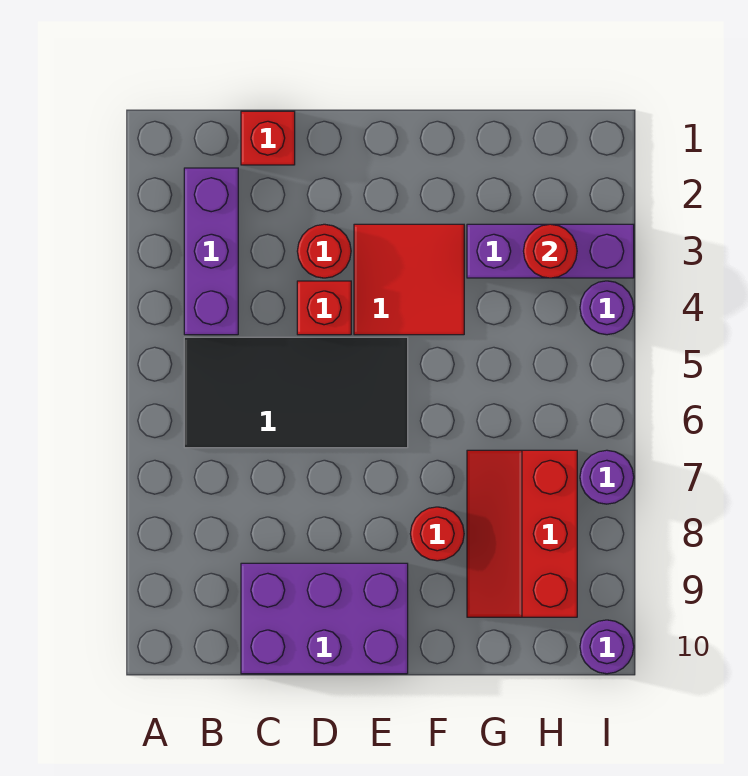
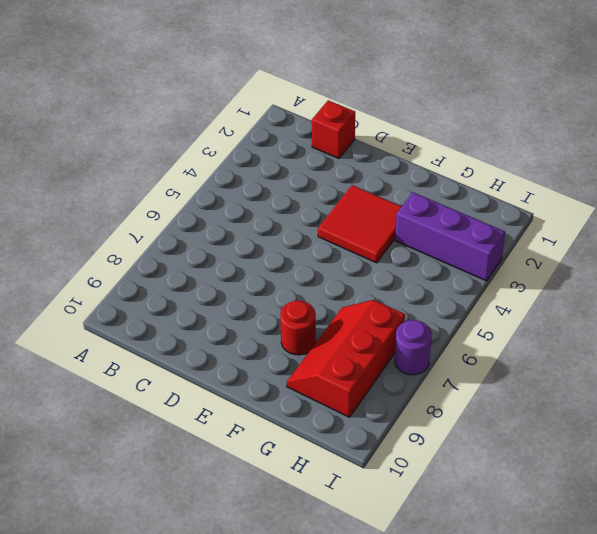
none -> purple brick B2:B4 level 1
none -> black tile B5:E6 level 1
none -> purple brick C9:E10 level 1

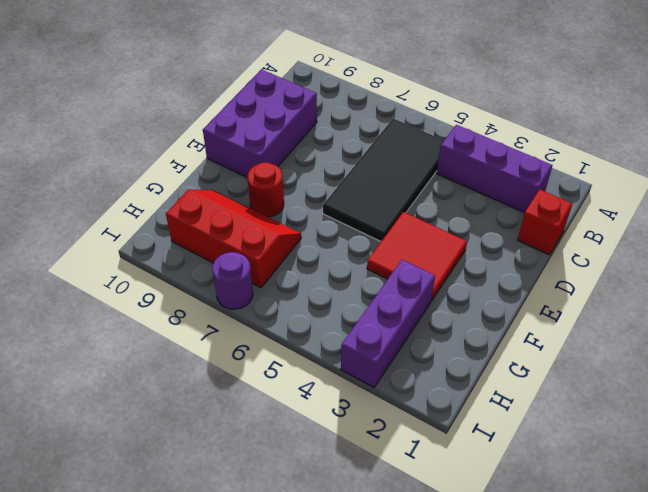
none -> red round brick D3 level 1
none -> red brick D4 level 1
none -> purple round brick I4 level 1

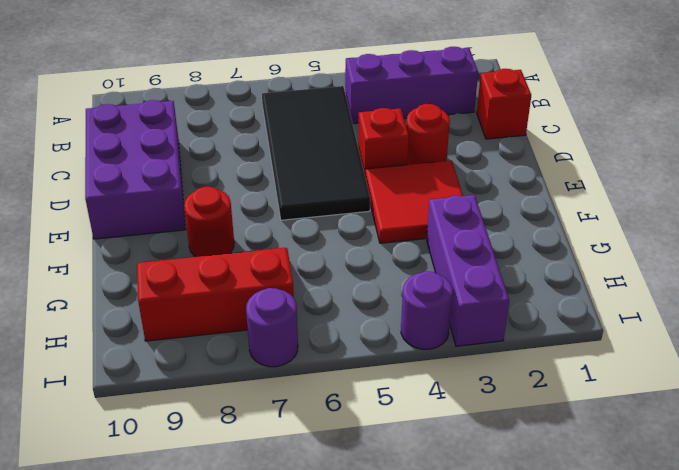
none -> purple round brick I10 level 1
none -> red round brick H3 level 2

